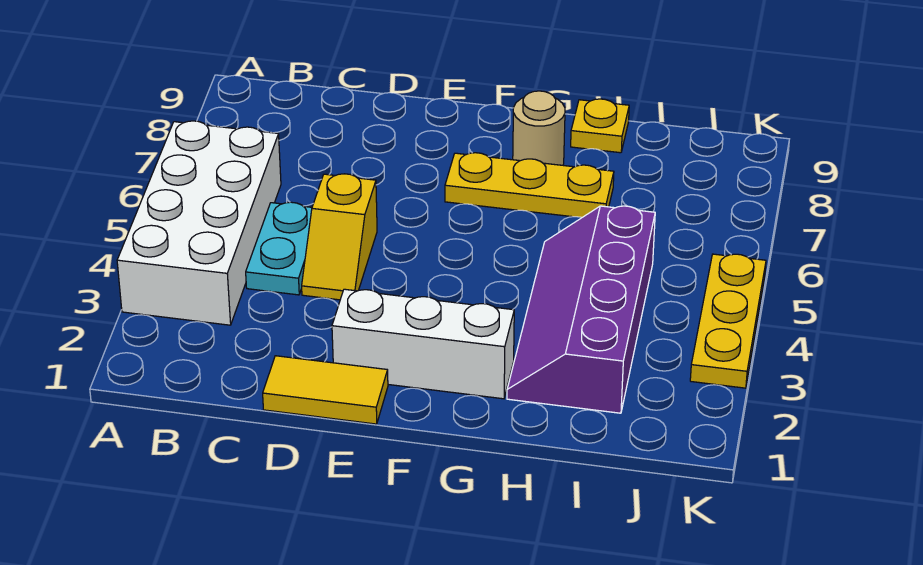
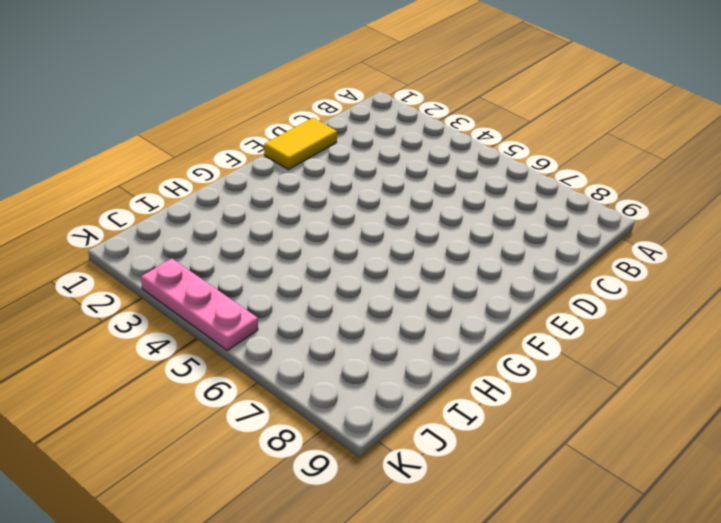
pink plate K3:K5 level 1 -> yellow plate K3:K5 level 1
none -> white brick A3:B6 level 1
none -> cyan plate C4:C5 level 1

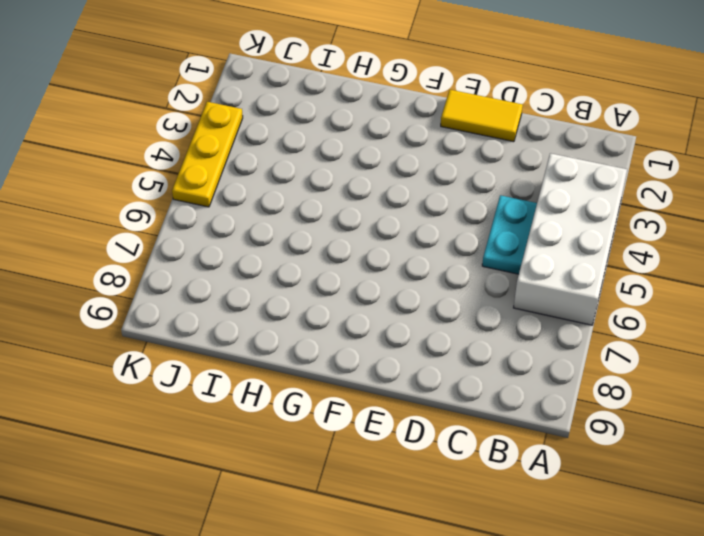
none -> yellow slope D4:D5 level 1 top 5
none -> white brick E2:G2 level 1

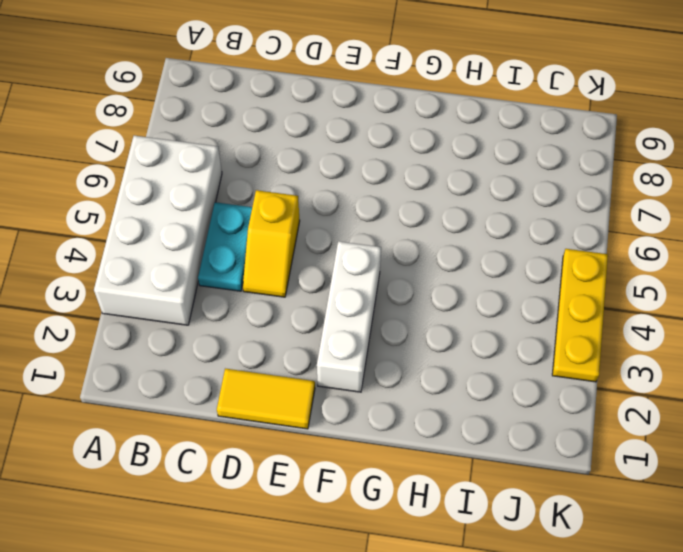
white brick F2:F4 level 1 -> white brick E2:G2 level 1
none -> yellow plate F7:H7 level 1
none -> tan round brick G8 level 1

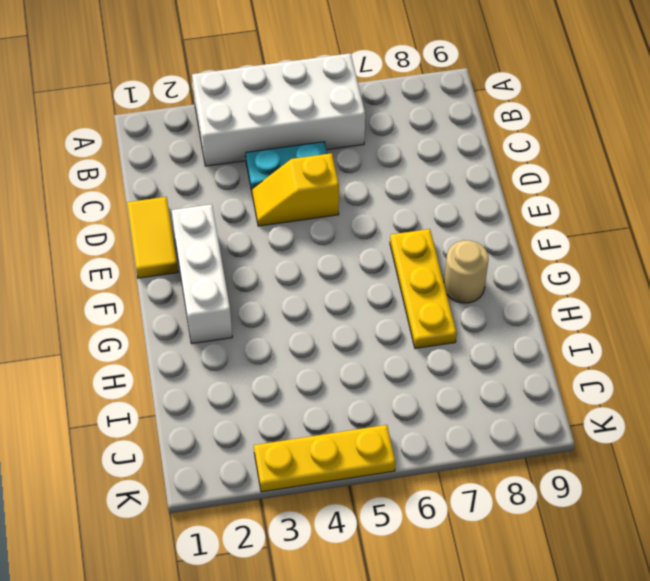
none -> purple slope H2:I5 level 1 top I
none -> yellow plate H9 level 1

